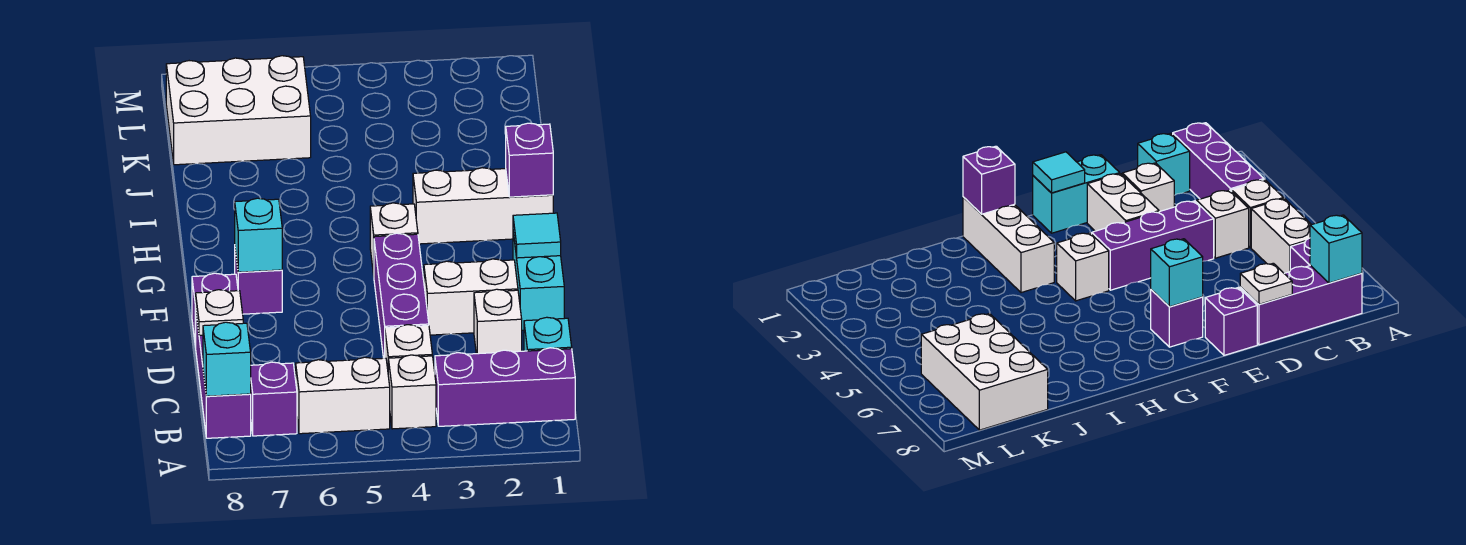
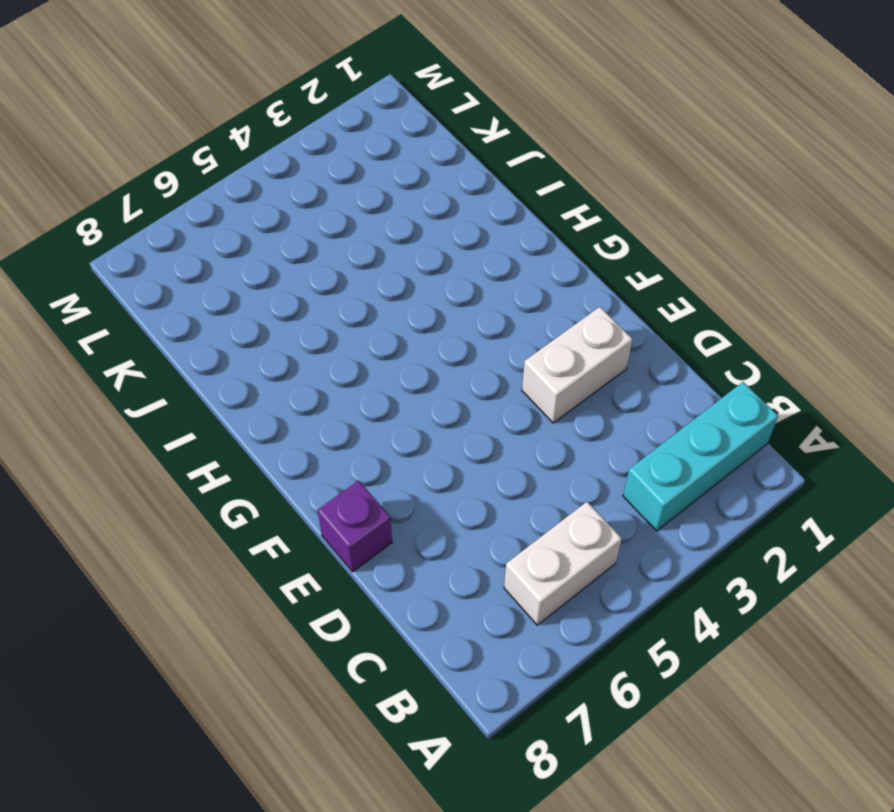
cyan brick B1:B3 level 1 -> purple brick B1:B3 level 1
none -> white brick B4 level 1
none -> purple brick B7 level 1
none -> purple brick B8:D8 level 1

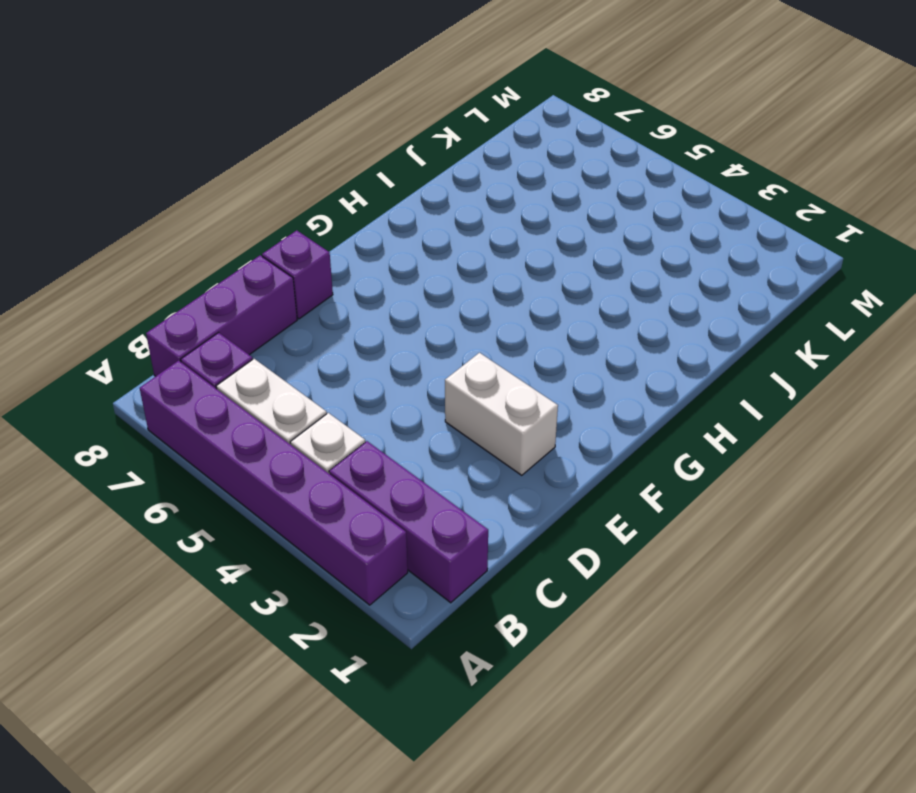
purple brick A2:A7 level 1 -> none
none -> cyan brick C1 level 1
none -> white brick C4 level 1
none -> white brick D2 level 1

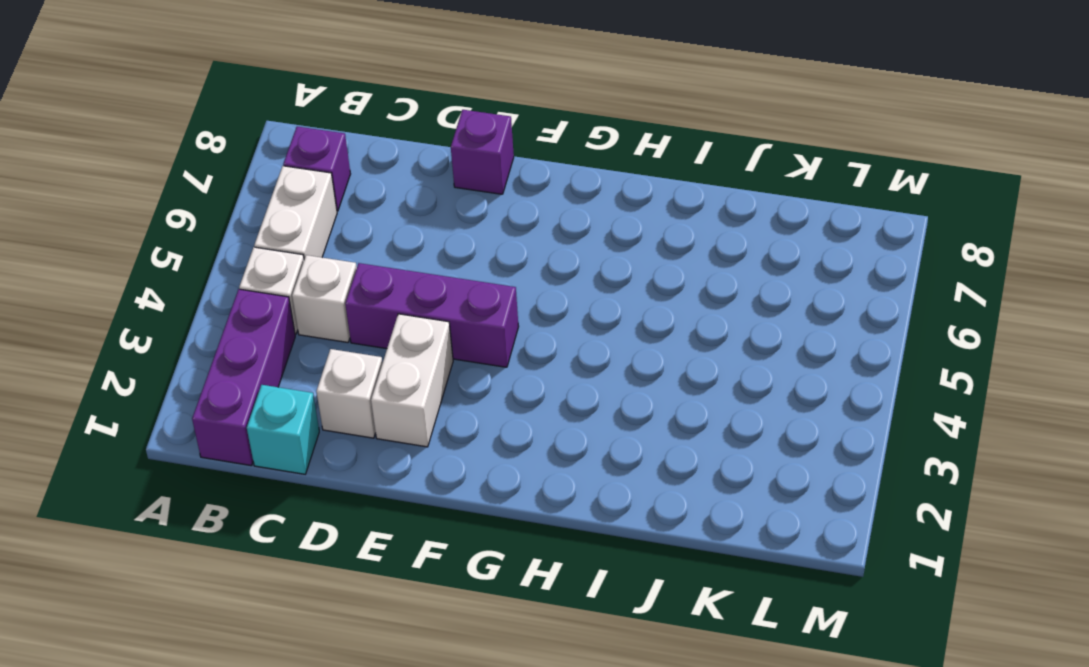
none -> purple brick B8:D8 level 1
none -> cyan brick E1:F1 level 1
none -> purple brick F7 level 1

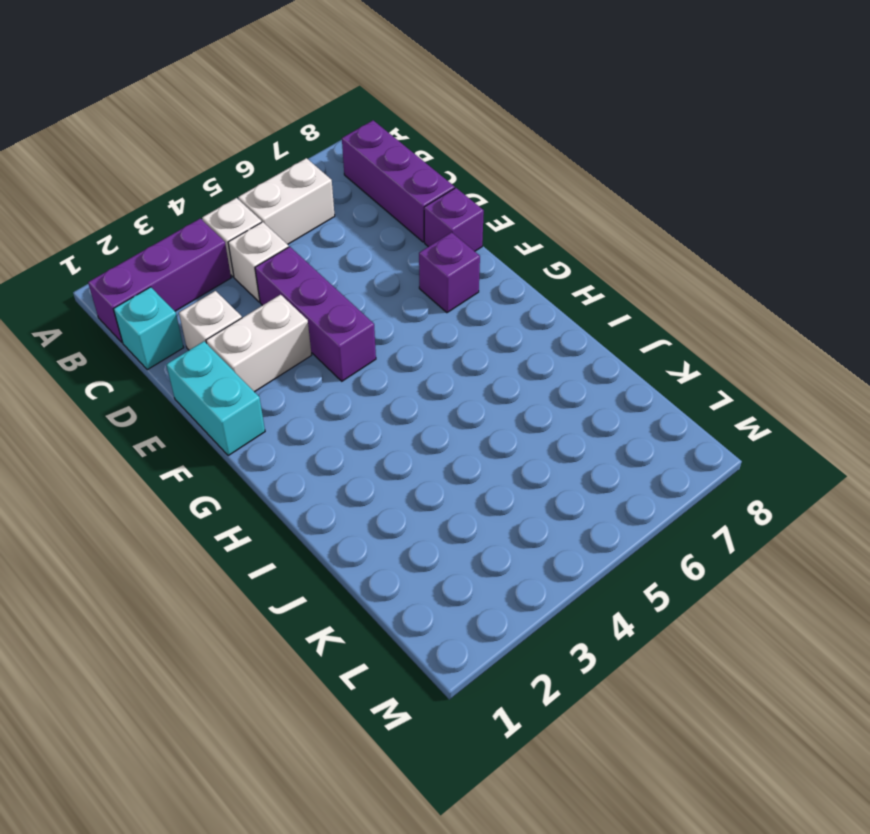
none -> purple brick B7 level 1
none -> white brick G4 level 1
none -> white brick H1:H3 level 1

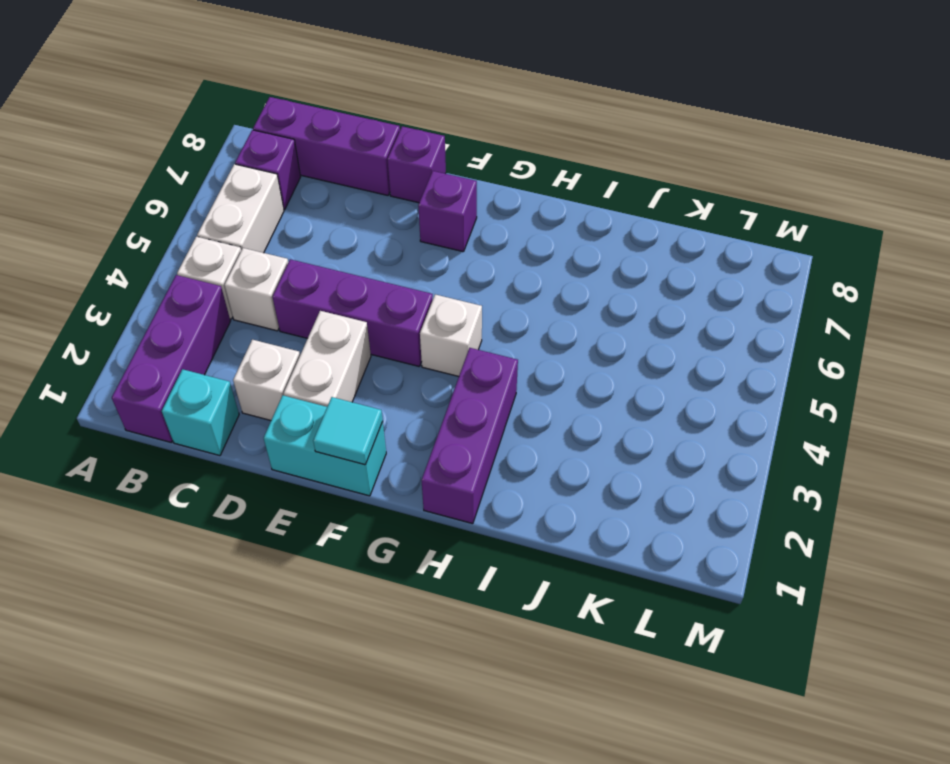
purple brick H1:H3 level 1 -> white brick H1:H3 level 1
none -> white brick K6:L8 level 1
none -> cyan brick B8 level 2
none -> white plate D8 level 2

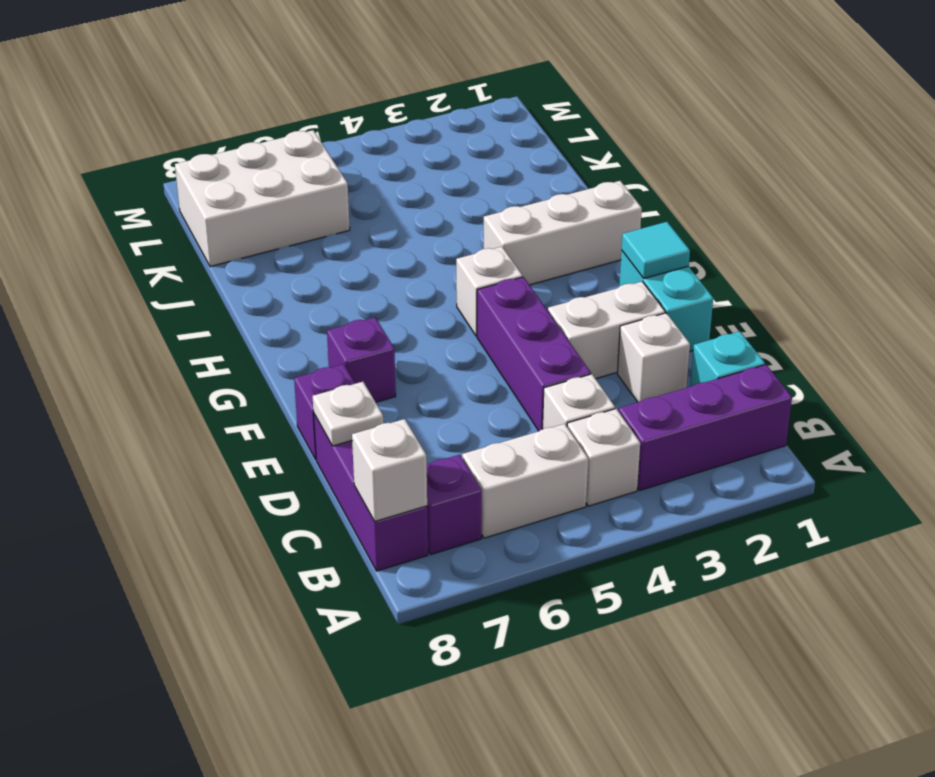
white brick B8 level 2 -> cyan brick B8 level 2
none -> cyan brick F7 level 2
none -> purple brick H1 level 2

